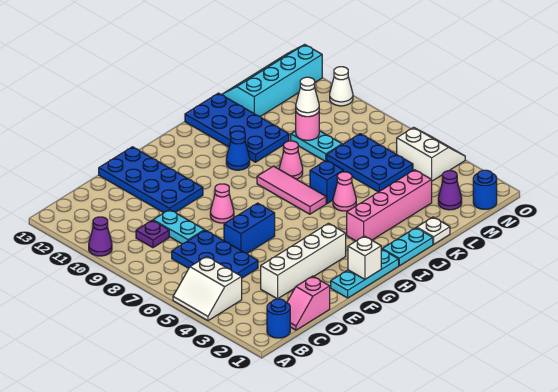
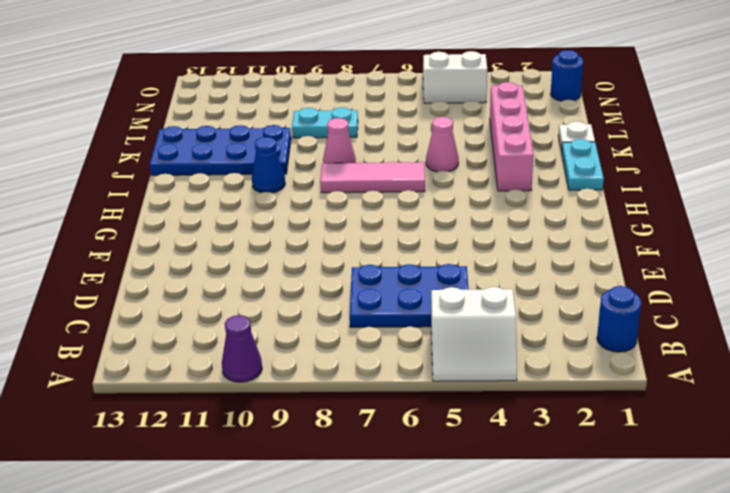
none -> pink slope C1:D1 level 1 top D
none -> purple plate C9 level 1
none -> white brick D3:G3 level 1
none -> cyan plate D8:D9 level 1

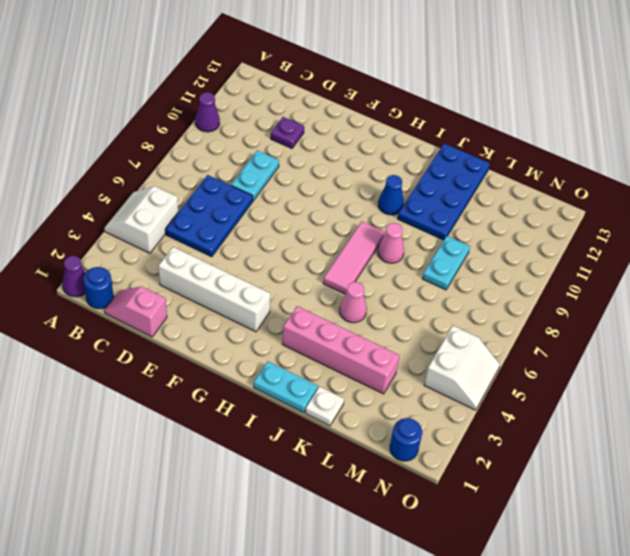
purple cone A1 level 1 -> purple cone M2 level 1
purple plate D11 level 1 -> purple plate C9 level 1
none -> blue brick E6:F6 level 1
none -> blue plate E10:F13 level 1
none -> cyan plate F1:H1 level 1
none -> pink cone F8 level 1

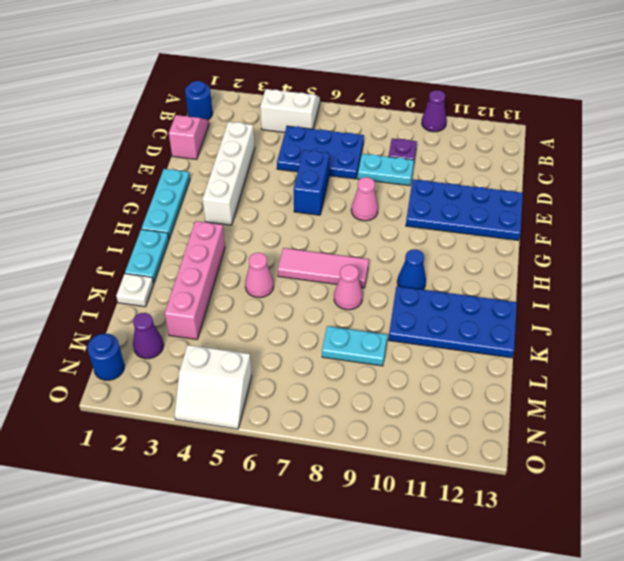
none -> blue brick J6 level 1
none -> blue plate L5:M7 level 1
none -> cyan slope L12:O13 level 1 top 12
none -> white cone O10 level 1

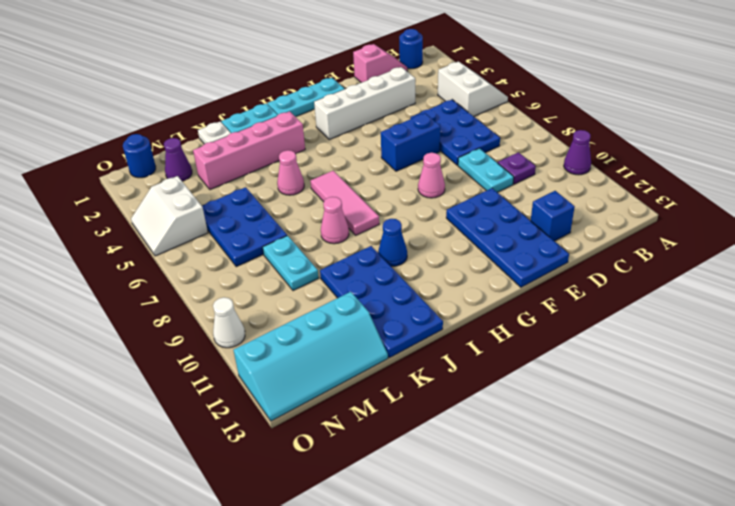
blue brick D12 level 1 -> blue brick J6 level 1
none -> white brick G1 level 2
none -> pink round brick L9 level 2
none -> white cone L9 level 3

